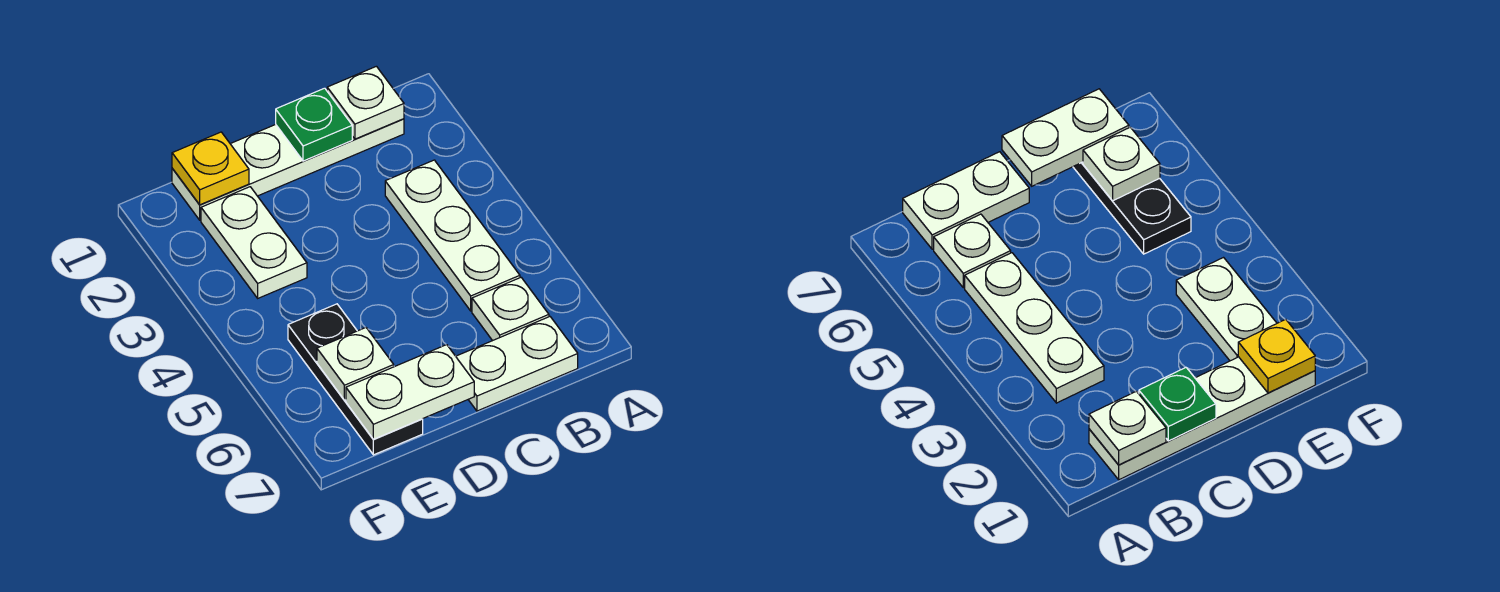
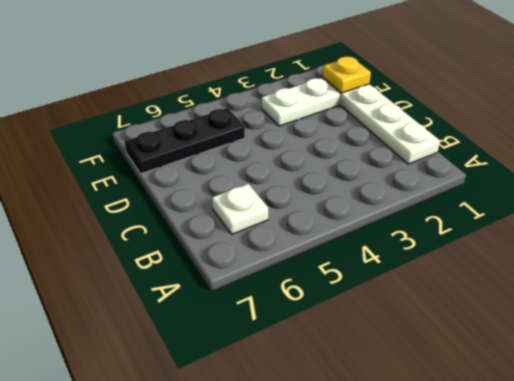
none -> white plate B3:B5 level 1
none -> white plate B7:C7 level 1

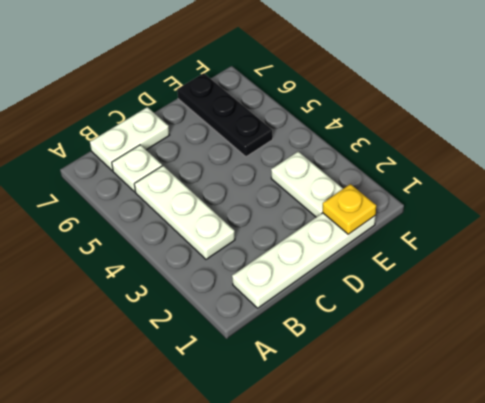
none -> white plate B1 level 2
none -> green plate C1 level 2

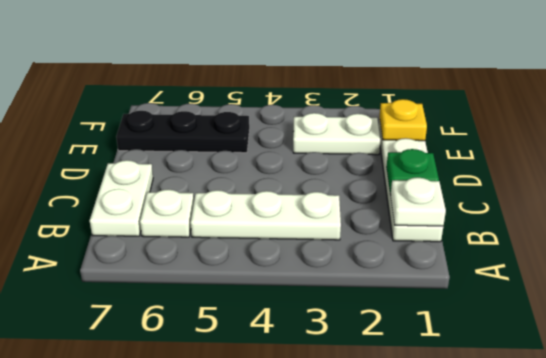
none -> white plate D7:E7 level 2
none -> white plate E6 level 2

